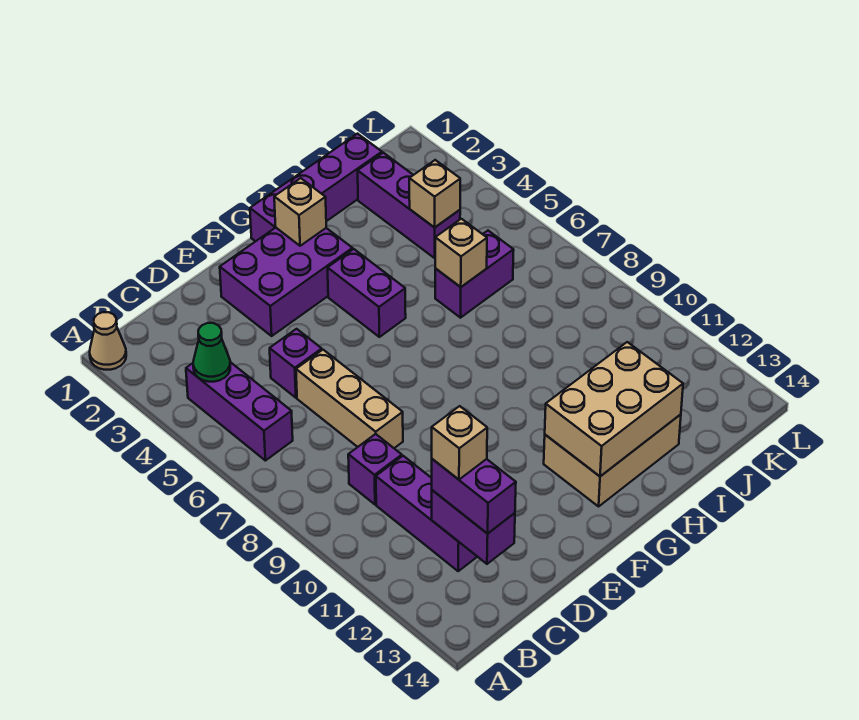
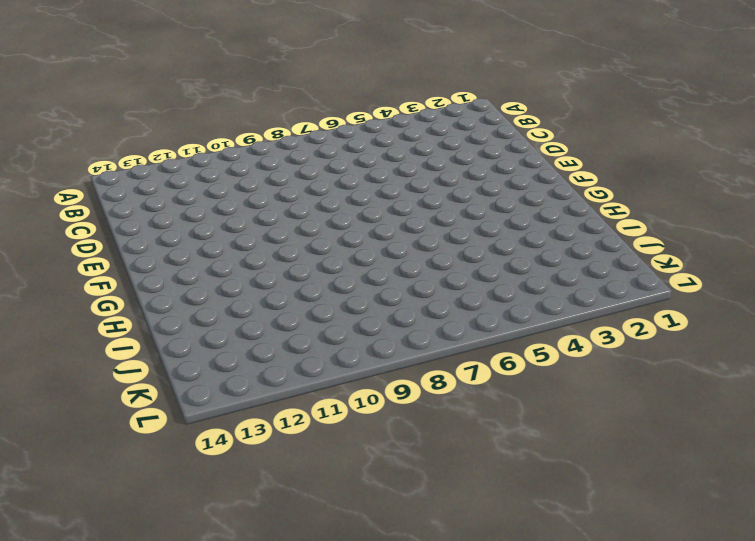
none -> tan cone A1 level 1
none -> purple brick B4:B6 level 1
none -> purple brick C9 level 1

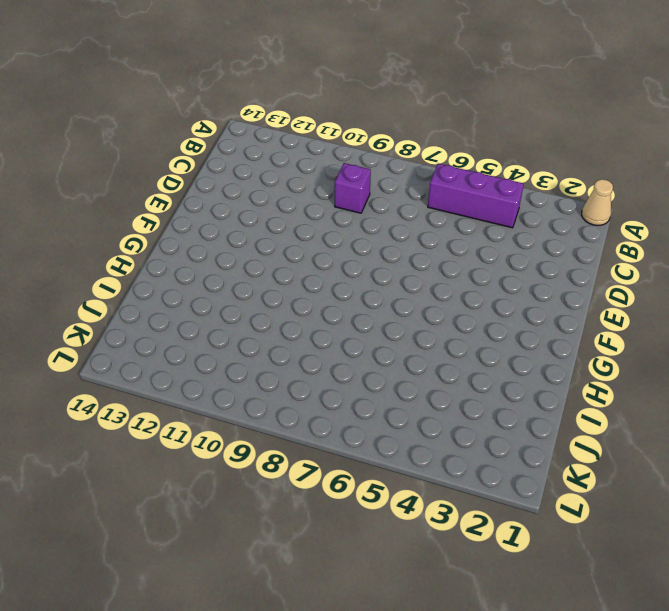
none -> purple brick C10:C12 level 1
none -> purple brick D5 level 1
none -> tan brick D6:D8 level 1

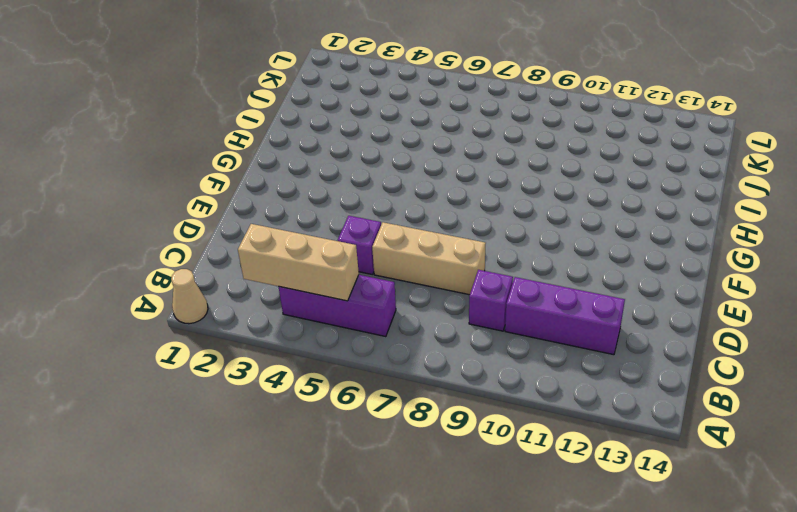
tan brick B3:B5 level 2 -> green cone B4 level 2
none -> purple brick E2:G3 level 1
none -> purple brick G1:J1 level 1
none -> purple brick G4:G5 level 1

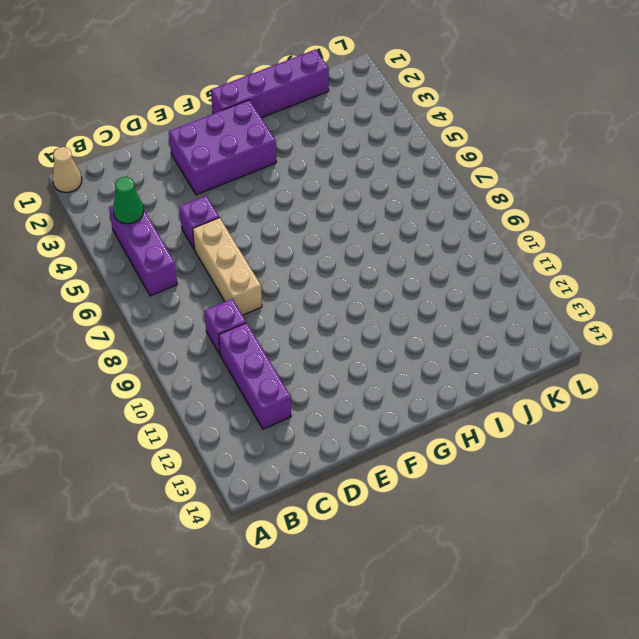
none -> purple brick G4:G5 level 1
none -> tan brick G12:I13 level 1
none -> purple brick I6:J6 level 1

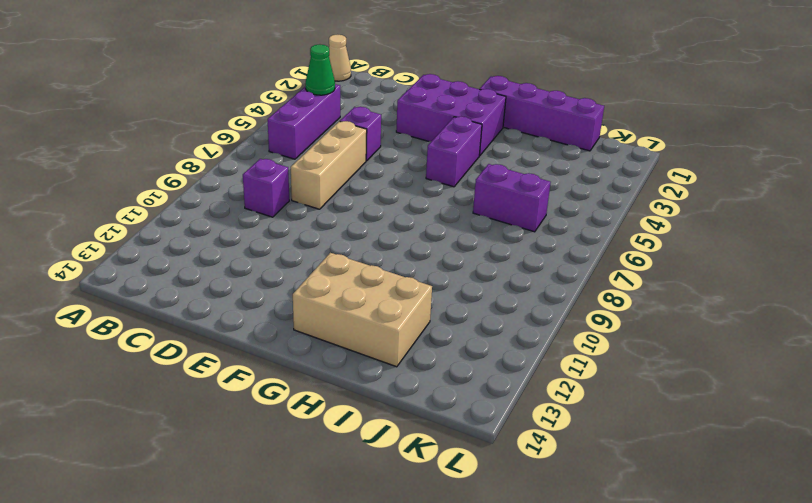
none -> purple brick C10:C12 level 1
none -> purple brick J2:J4 level 1
none -> purple brick C12:C13 level 2

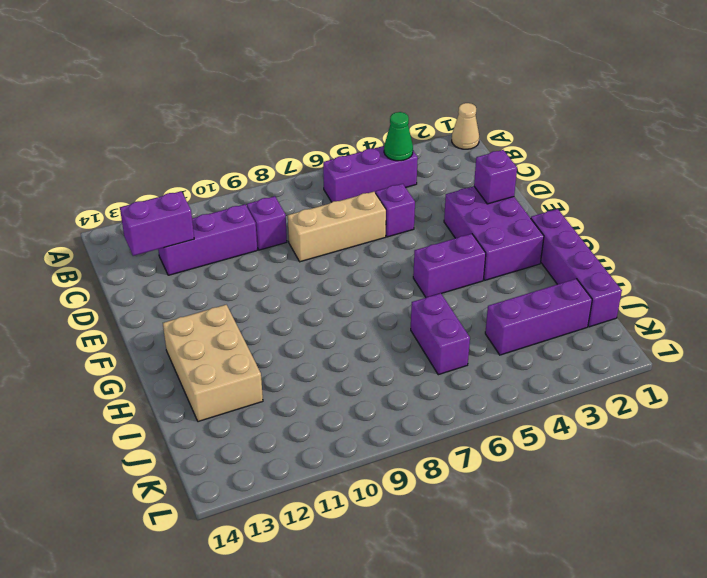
purple brick E2 level 2 -> none
none -> tan brick G2 level 2
none -> tan brick G12:I13 level 2
none -> tan brick I6 level 2

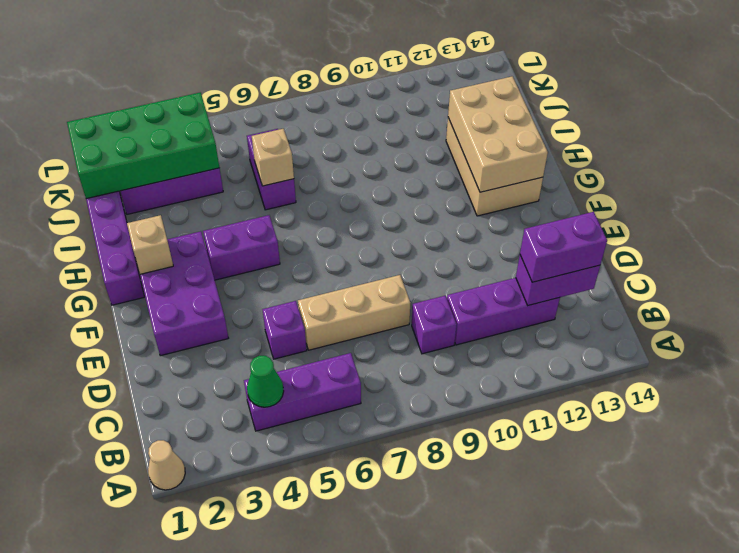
green brick J1:K4 level 2 -> tan brick J4 level 2
none -> tan brick C12 level 4

